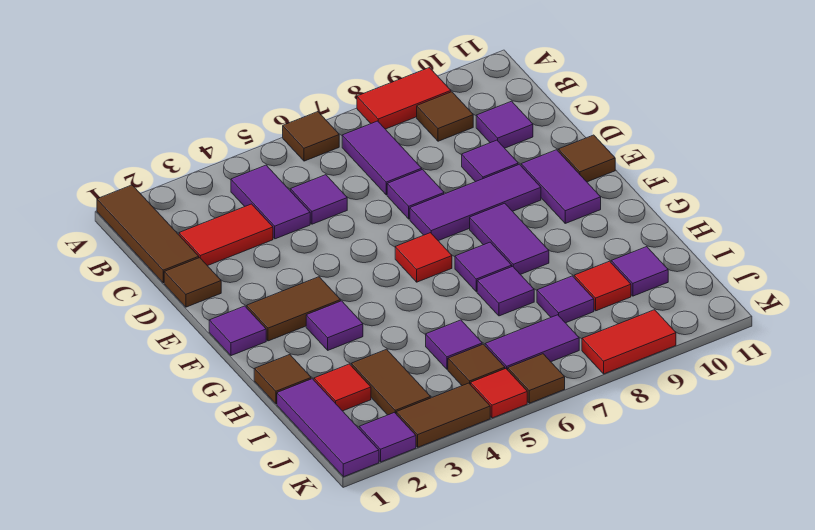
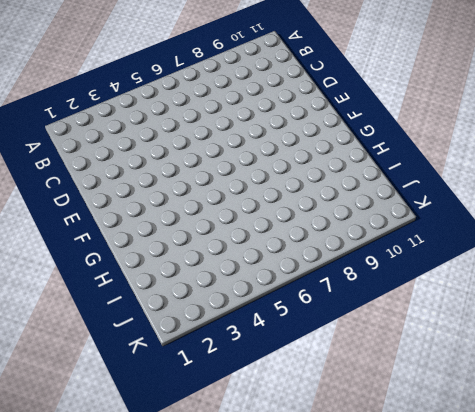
none -> brown tile A1:C1 level 1
none -> brown tile A6 level 1
none -> red tile A8:A9 level 1
none -> purple tile B4:C4 level 1

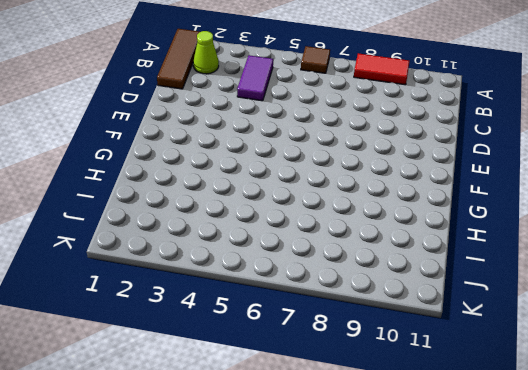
lime cone B2 level 1 -> none
none -> purple tile B7:C7 level 1
none -> brown tile B9 level 1
none -> red tile C2:C3 level 1
none -> purple tile C5 level 1

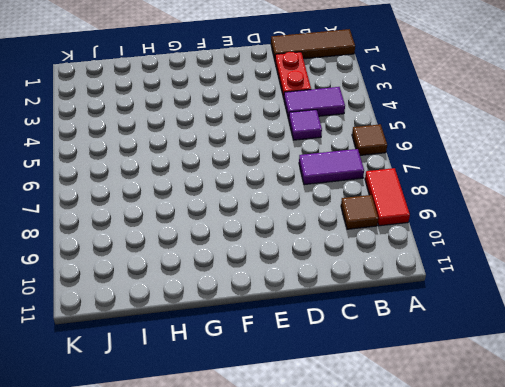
red plate C2:C3 level 1 -> red tile C2:C3 level 1
none -> purple tile C10 level 1
none -> brown tile D1 level 1
none -> purple tile D7 level 1
none -> purple tile D9 level 1

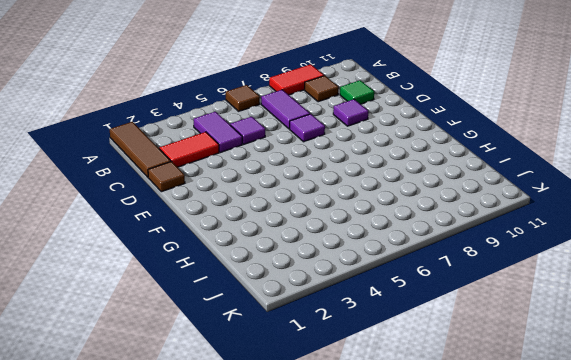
green tile C10 level 1 -> purple tile C10 level 1
none -> purple tile E7:E9 level 1
none -> purple tile E10:F10 level 1
none -> brown tile E11 level 1
none -> purple tile F1 level 1

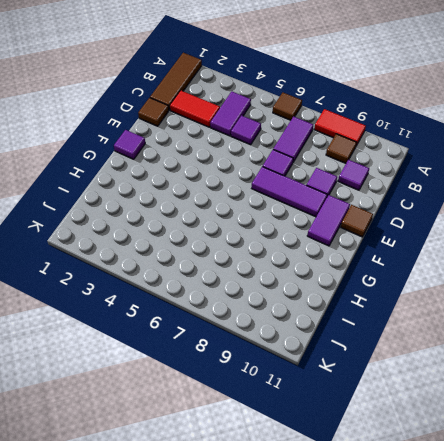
none -> brown tile F2:F3 level 1
none -> red tile F6 level 1
none -> purple tile F8:G8 level 1
none -> purple tile G3 level 1

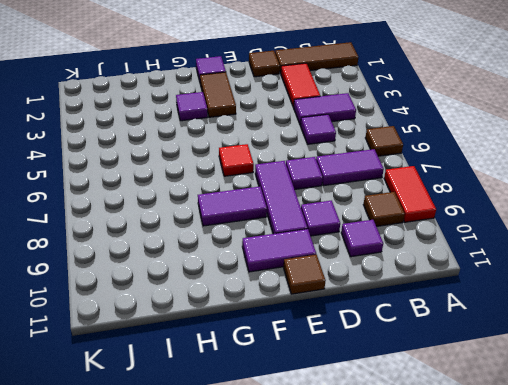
none -> purple tile G7 level 1
none -> brown tile H1 level 1
none -> purple tile H7 level 1
none -> purple tile I1:K1 level 1

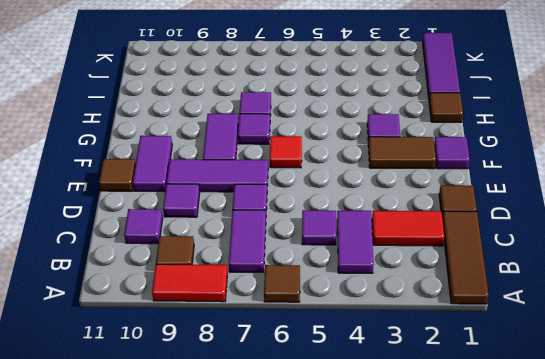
none -> red tile I2 level 1
none -> brown tile I3:J3 level 1
none -> purple tile I5 level 1
none -> purple tile I8 level 1

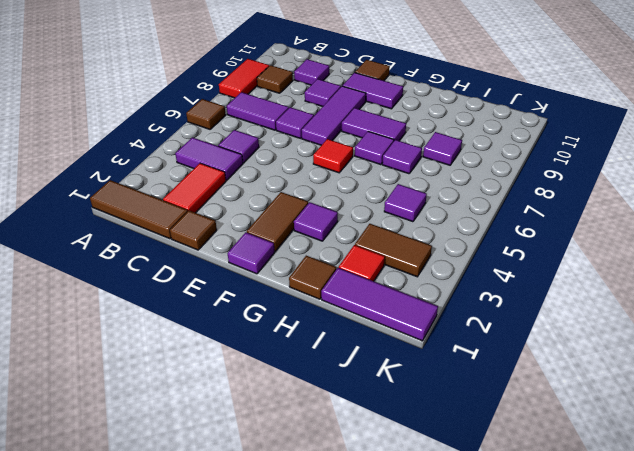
none -> red tile I9 level 1
none -> purple tile I10 level 1
none -> brown tile J5 level 1
none -> purple tile J6:J7 level 1

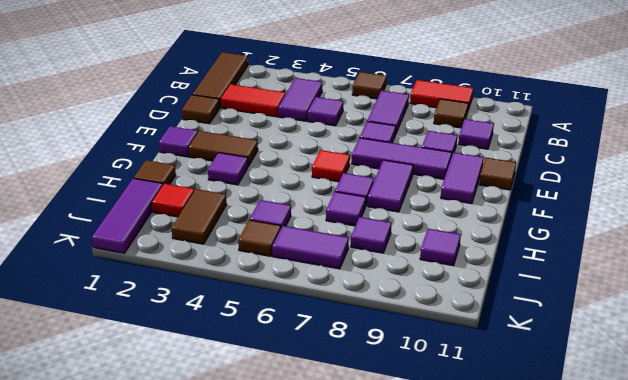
none -> red tile I9 level 1
none -> purple tile K2 level 1
none -> brown tile K3:K4 level 1
none -> red tile K5 level 1

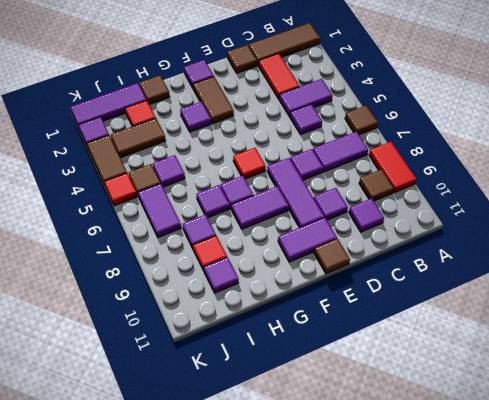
none -> brown tile K6 level 1
none -> red tile K8:K9 level 1

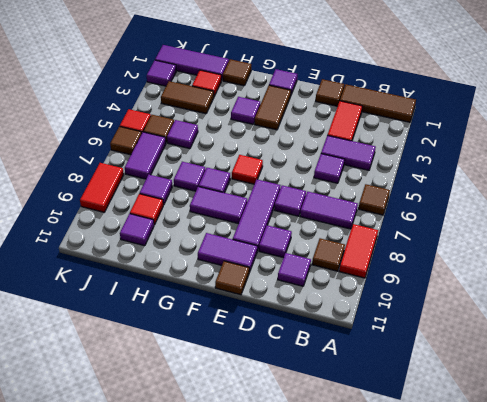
none -> brown tile K3:K4 level 1

